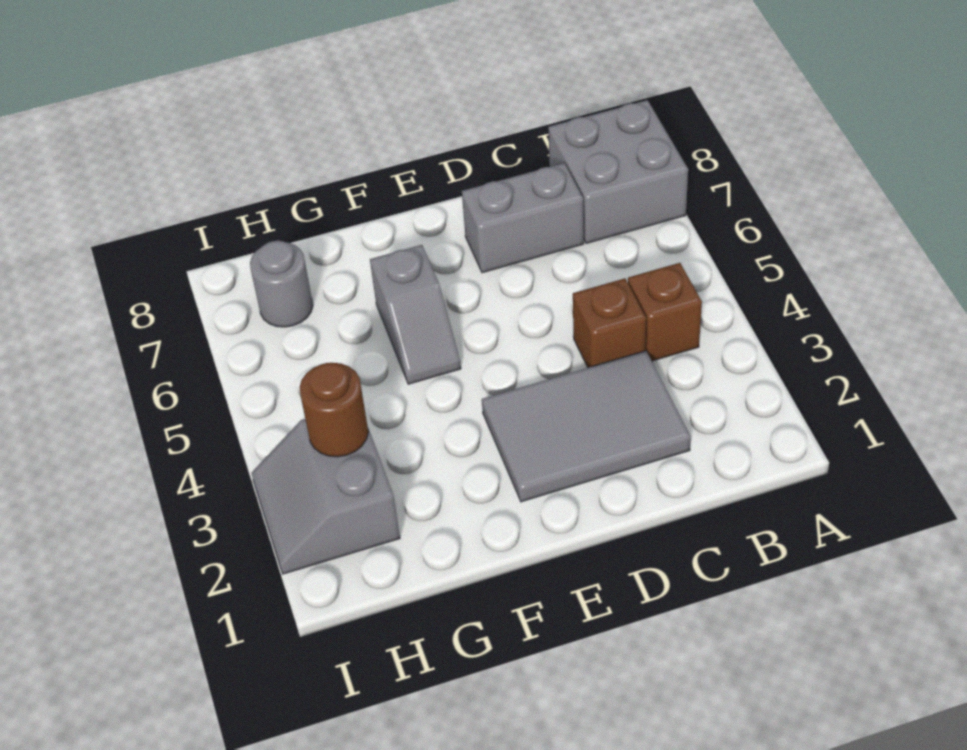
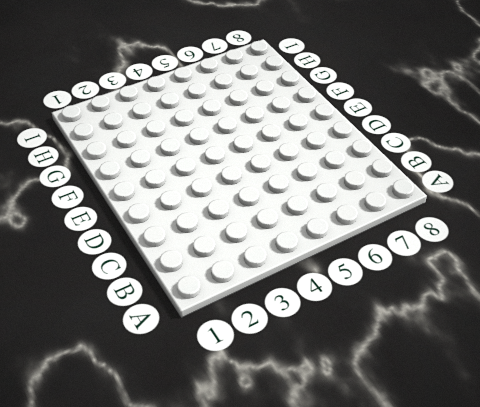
none -> grey brick A7:B8 level 1
none -> brown brick B4 level 1

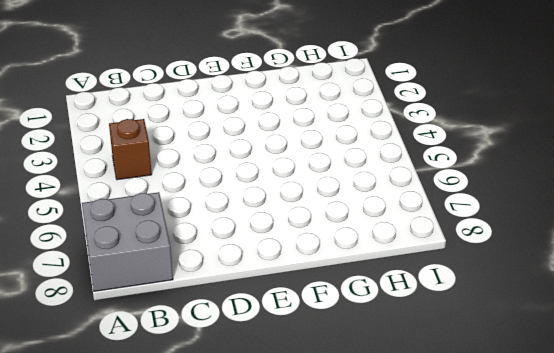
none -> grey tile C2:E3 level 1
none -> brown brick C4 level 1

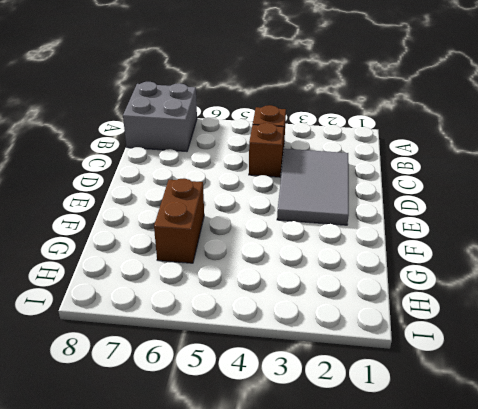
brown brick F6:G6 level 1 -> grey slope F5:F6 level 1 top 6
none -> grey brick C7:D7 level 1
none -> grey slope H2:I3 level 1 top H

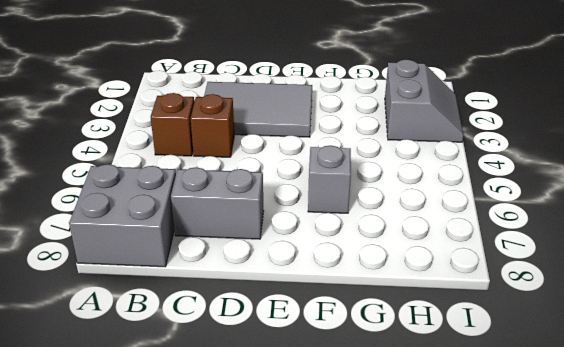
none -> grey round brick H7 level 1
none -> brown round brick H3 level 2

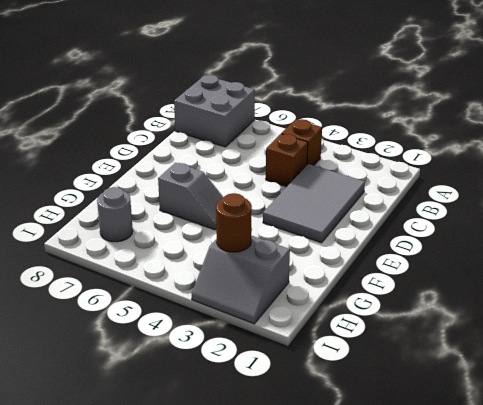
none -> grey brick C7:D7 level 1

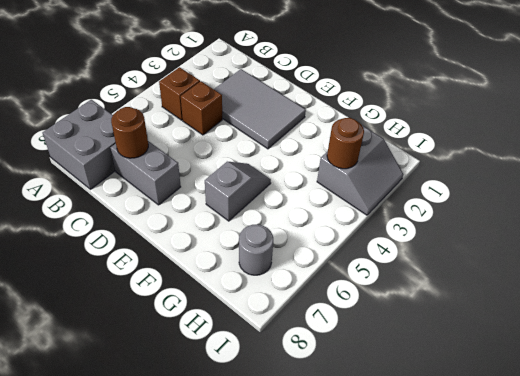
brown round brick C7 level 2 -> none

